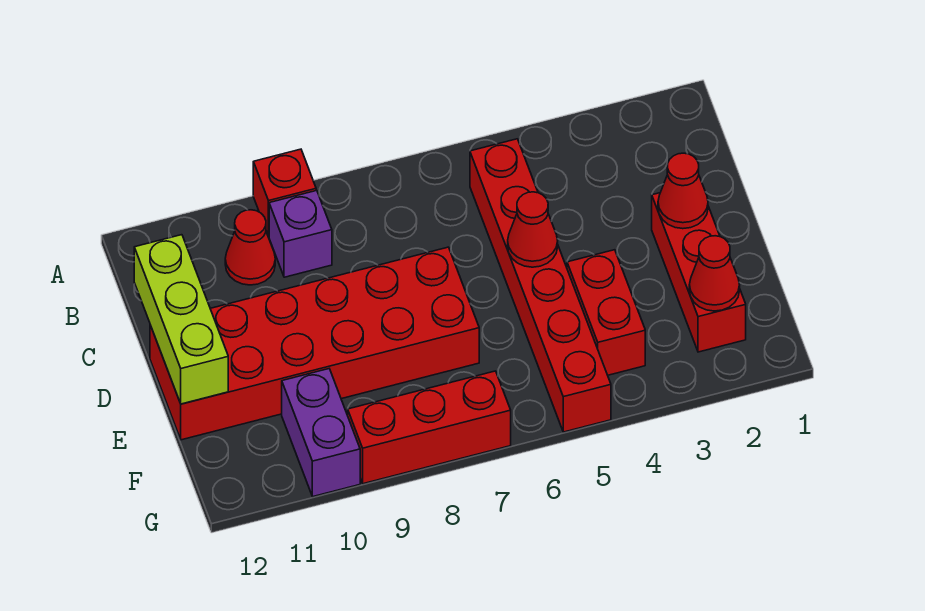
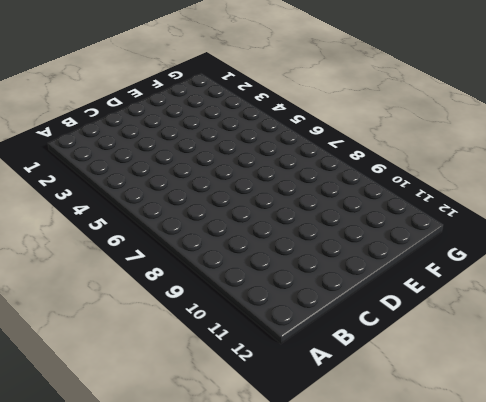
none -> red brick A9 level 1
none -> red brick B5:G5 level 1
none -> purple brick B9 level 1

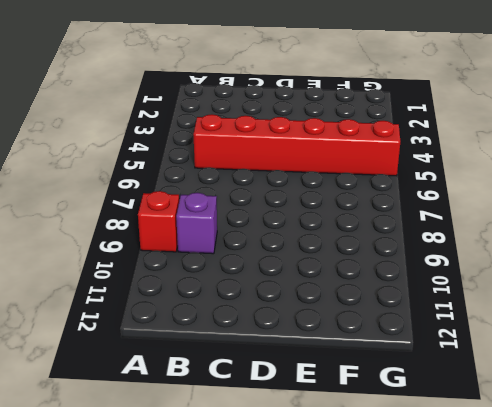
none -> red cone B10 level 1
none -> red brick D2:F2 level 1
none -> red brick D7:E12 level 1

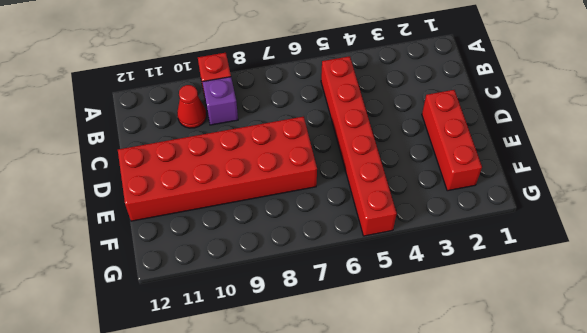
none -> red brick E4:F4 level 1
none -> purple brick F10:G10 level 1
none -> red brick G7:G9 level 1

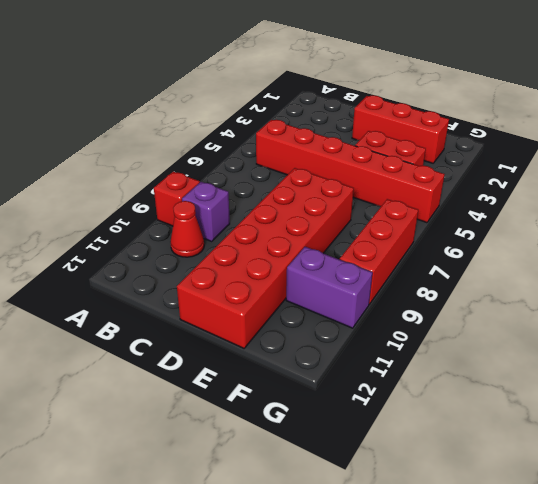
none -> lime brick C12:E12 level 2
none -> red cone D2 level 2
none -> red cone D5 level 2

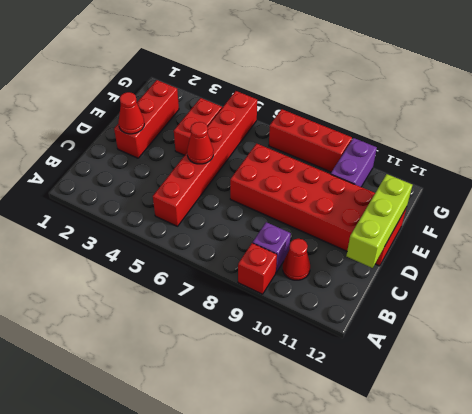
none -> red cone F2 level 2

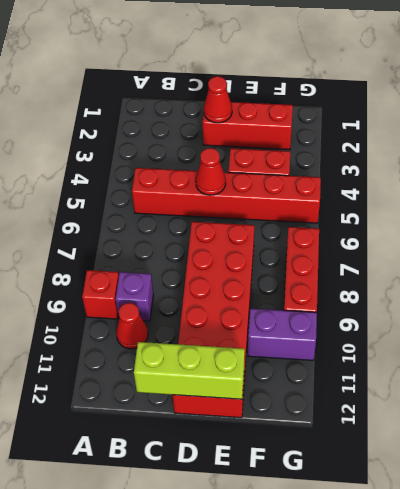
none -> red cone F2 level 2

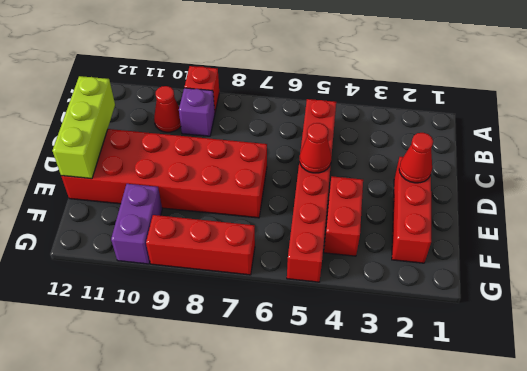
none -> red cone F2 level 2

